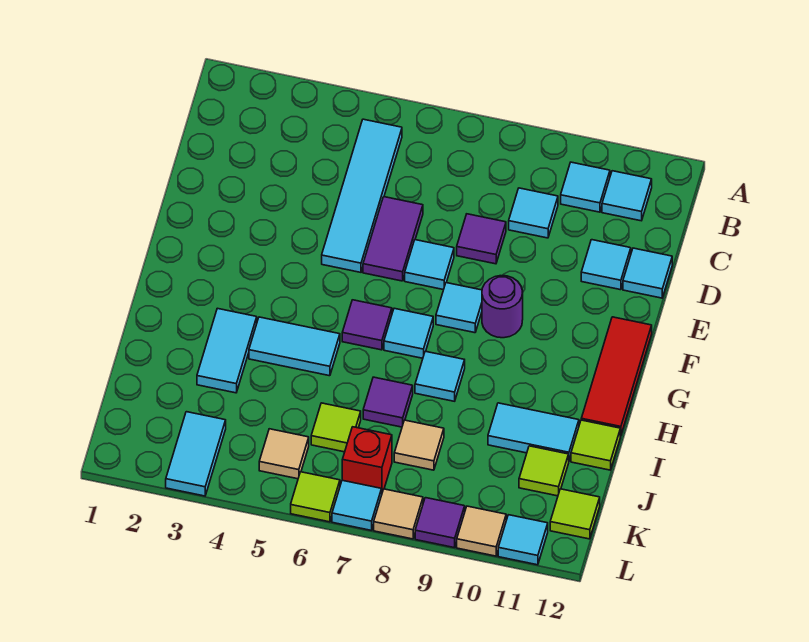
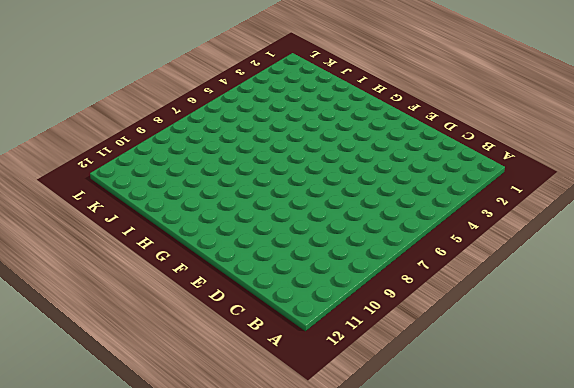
none -> cyan tile B5:E5 level 1
none -> cyan tile B10 level 1
none -> cyan tile B11 level 1
none -> cyan tile C9 level 1

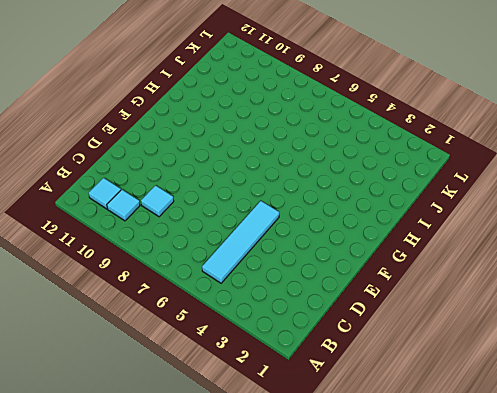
none -> purple tile D6:E6 level 1
none -> purple tile D8 level 1
none -> cyan tile D11 level 1
none -> cyan tile D12 level 1

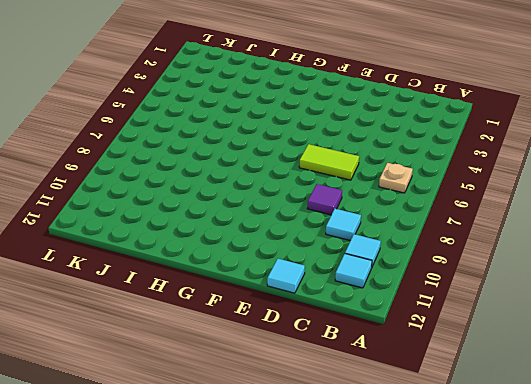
tan plate B6 level 1 -> none
lime tile D6:E6 level 1 -> purple tile D6:E6 level 1
none -> cyan tile B5:E5 level 1
none -> cyan tile D11 level 1
none -> cyan tile E7 level 1
none -> cyan tile F8 level 1

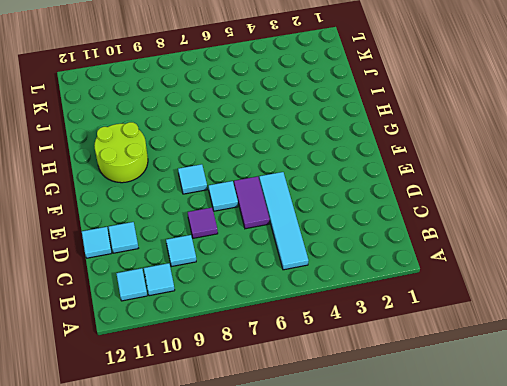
lime round brick G10:H11 level 1 -> none
none -> purple round brick F9 level 1
none -> red tile F12:H12 level 1
none -> purple tile G6 level 1
none -> cyan tile G7 level 1

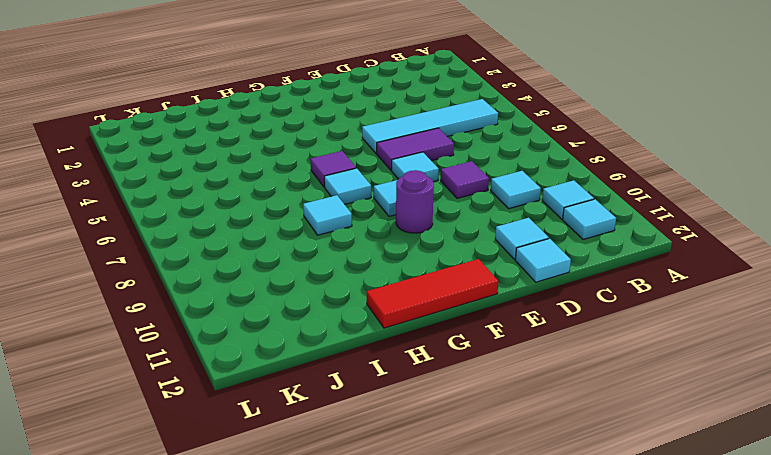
none -> cyan tile H3:I3 level 1
none -> cyan tile H4:H5 level 1
none -> purple tile I7 level 1
none -> cyan tile I10:I11 level 1

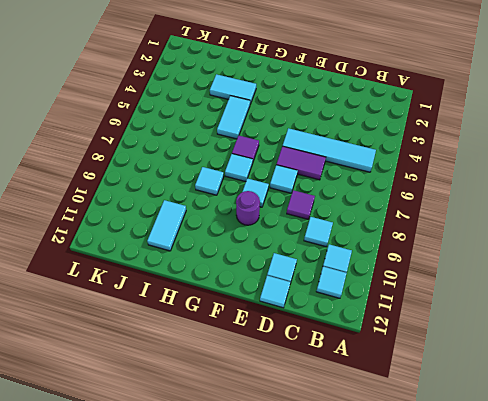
none -> red tile F12:H12 level 1
none -> purple tile I7 level 1
none -> lime tile I12 level 1
none -> lime tile J6 level 1

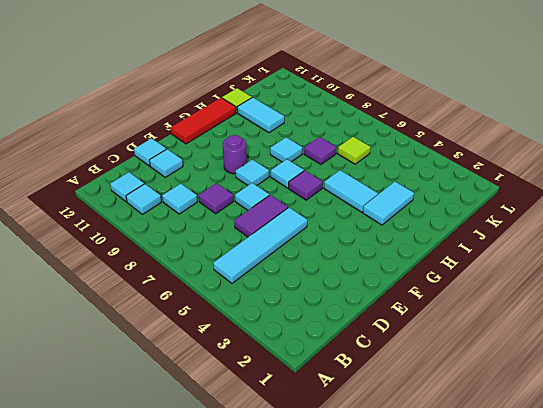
none -> tan tile J8 level 1
none -> lime tile J11 level 1
none -> cyan tile K3:L3 level 1
none -> tan tile K5 level 1

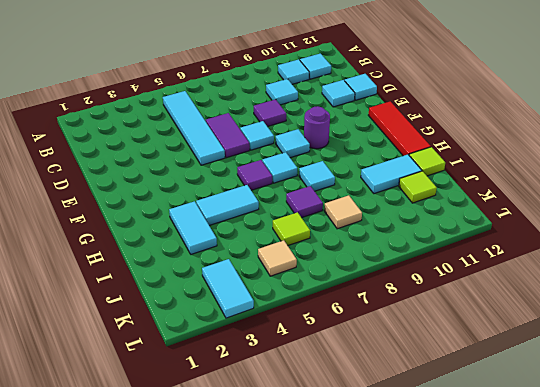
none -> red brick K7 level 1
none -> lime tile K12 level 1
none -> lime tile L6 level 1
none -> cyan tile L7 level 1

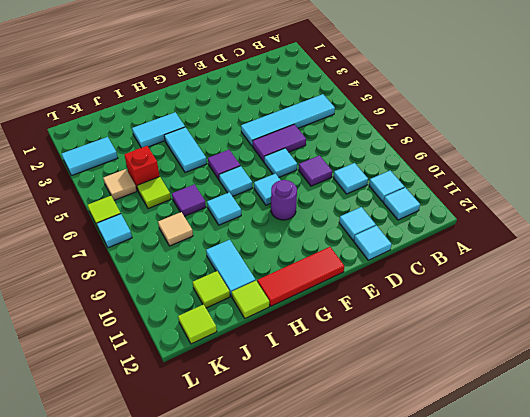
red brick J5 level 1 -> red brick K7 level 1
none -> tan tile L8 level 1
none -> purple tile L9 level 1
none -> tan tile L10 level 1
none -> cyan tile L11 level 1

